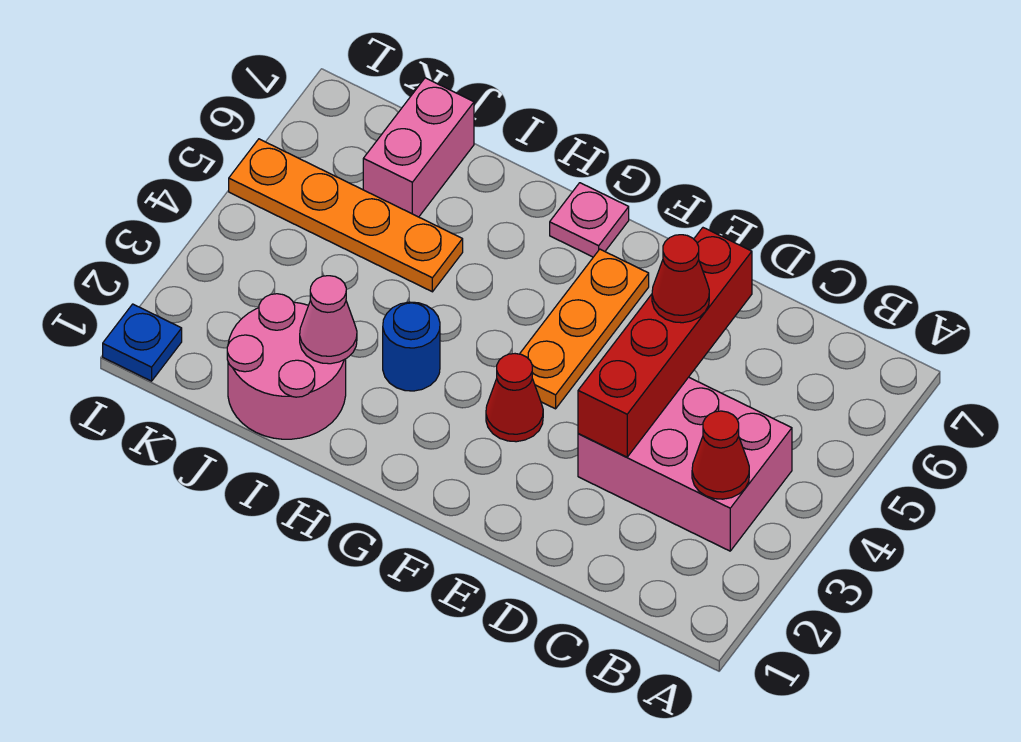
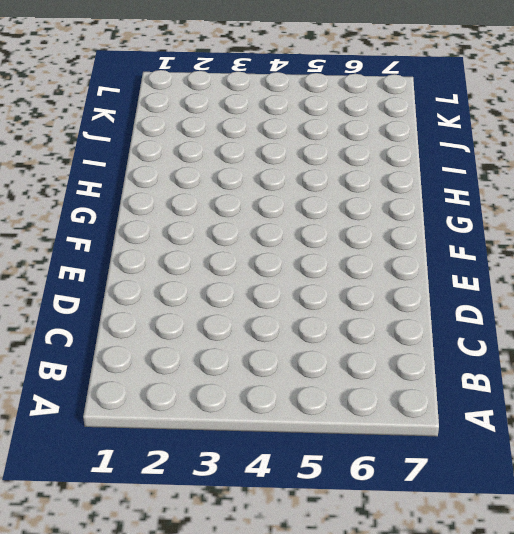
none -> pink brick B3:D4 level 1
none -> red cone F3 level 1
none -> orange plate F4:F6 level 1

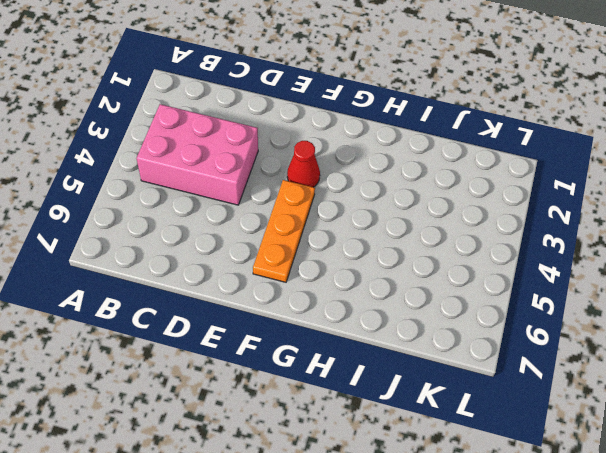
none -> pink plate G7 level 1
none -> blue round brick H3 level 1
none -> pink round brick I1:J2 level 1

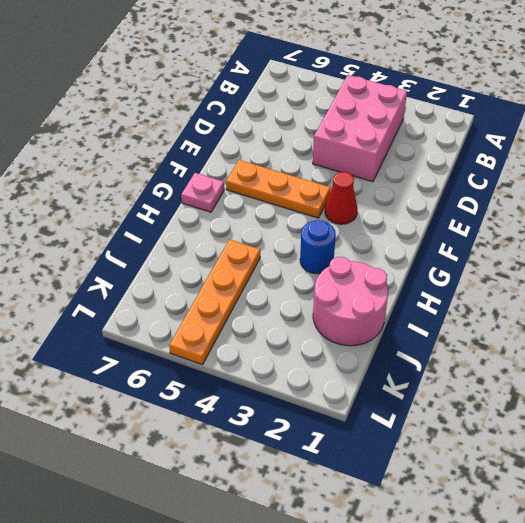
none -> pink brick J6:J7 level 1
none -> blue plate L1 level 1
none -> red cone B3 level 2

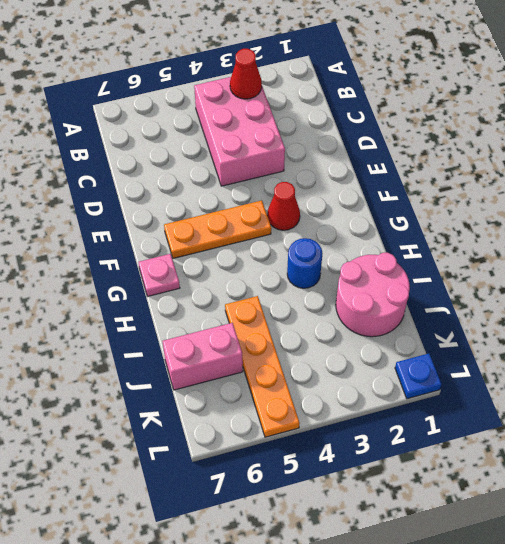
none -> red brick D3:D6 level 2
none -> pink cone I2 level 2
none -> red cone D5 level 3

